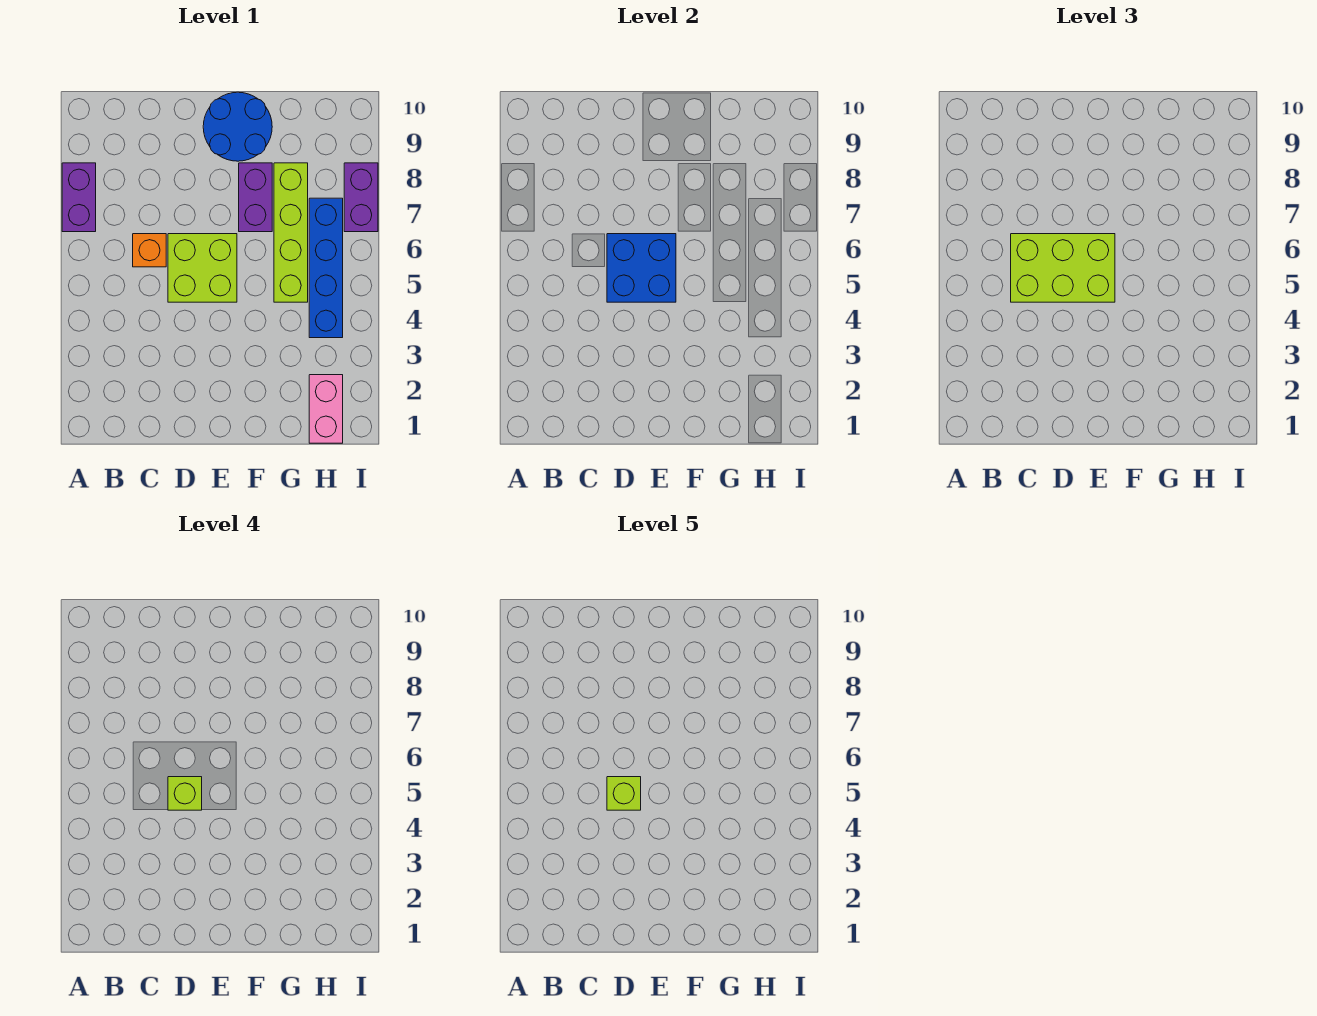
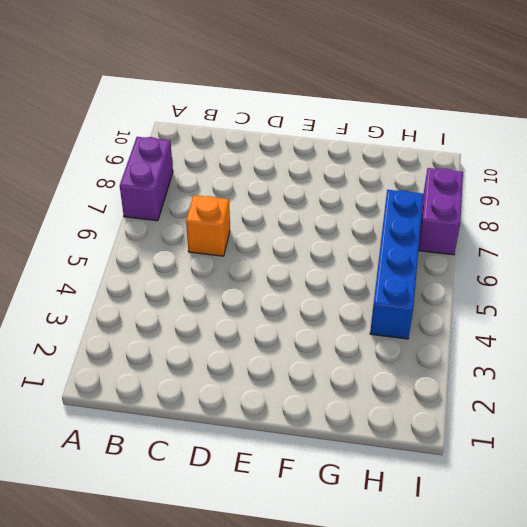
none -> lime brick D5:E6 level 1
none -> blue round brick E9:F10 level 1
none -> purple brick F7:F8 level 1

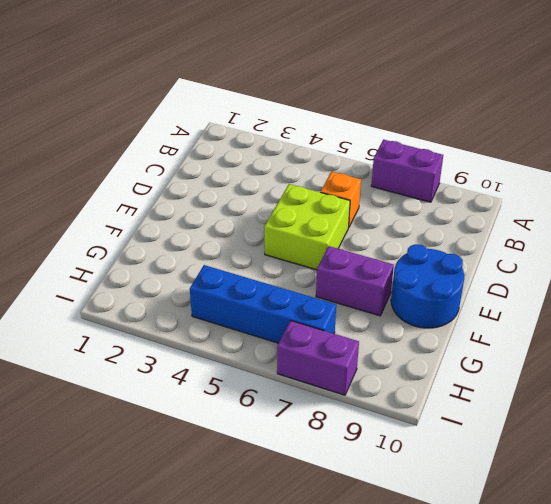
none -> lime brick G5:G8 level 1
none -> pink brick H1:H2 level 1
none -> blue brick D5:E6 level 2

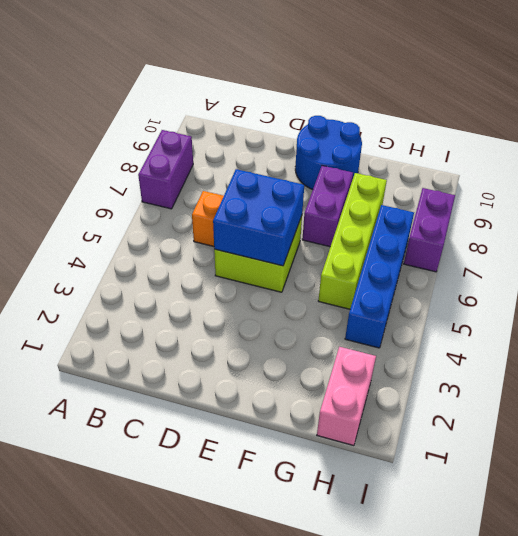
none -> lime brick C5:E6 level 3
none -> lime brick D5 level 4
none -> lime brick D5 level 5

